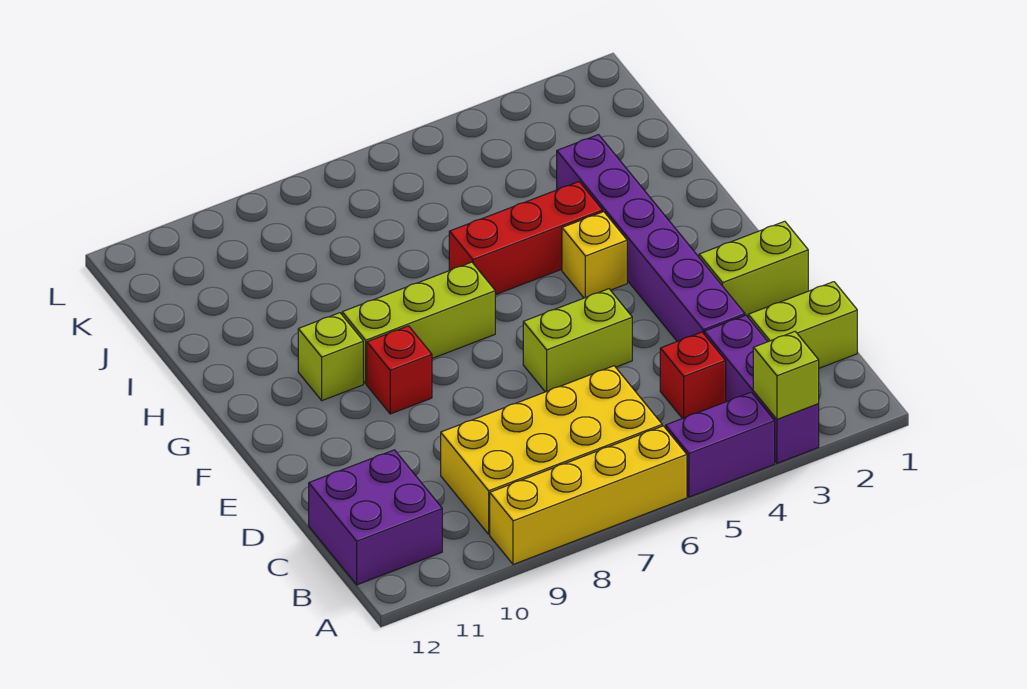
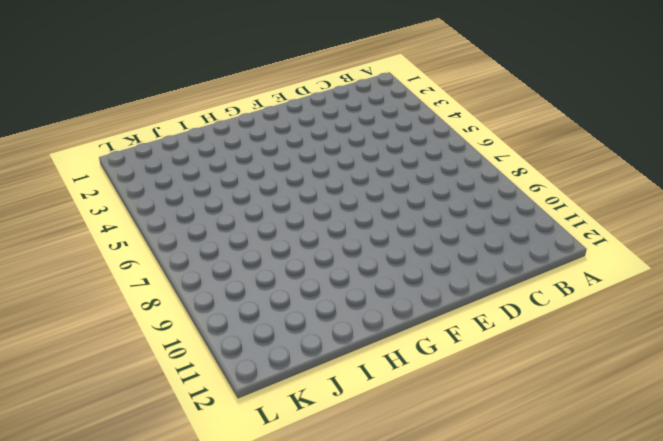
none -> purple brick A3:C3 level 1
none -> purple brick A4:A5 level 1
none -> yellow brick A6:A9 level 1

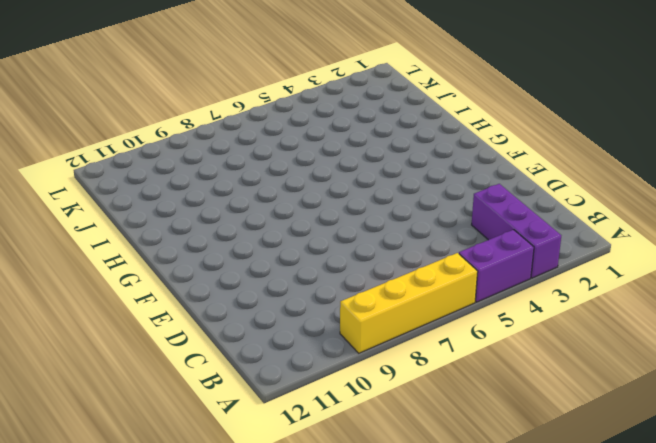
none -> yellow brick B6:C9 level 1
none -> purple brick B11:C12 level 1
none -> lime brick C1:C2 level 1

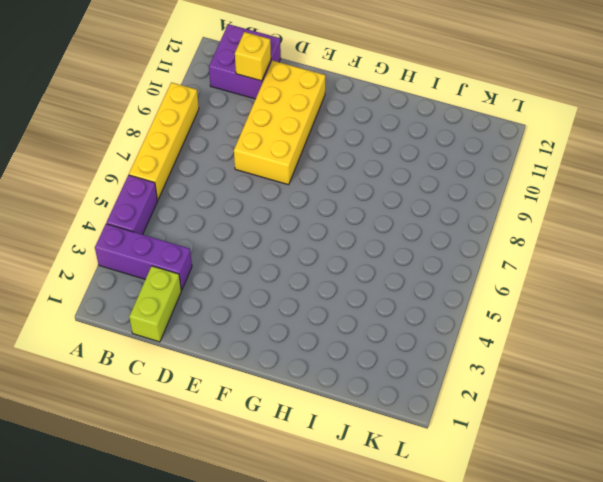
yellow brick C11 level 2 -> yellow brick G4 level 1
yellow brick D8:E11 level 1 -> yellow brick B6:C9 level 1
none -> red brick C4 level 1
none -> purple brick D3:I3 level 1
none -> lime brick E1:E2 level 1

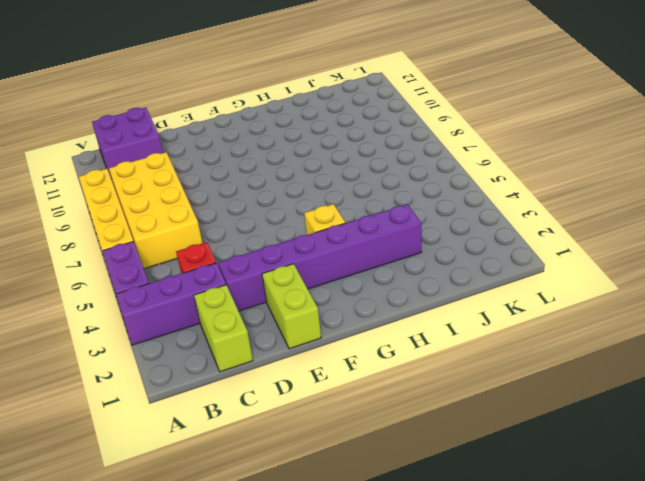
none -> lime brick E5:E6 level 1
none -> red brick F9 level 1
none -> lime brick G7:G9 level 1

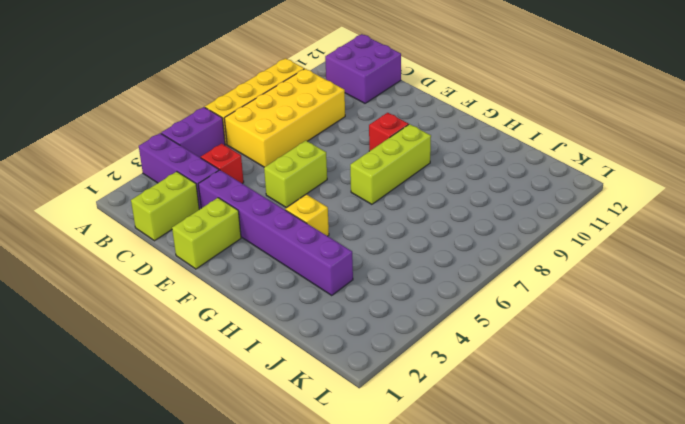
none -> lime brick G10 level 1
none -> red brick H4:H6 level 1
none -> lime brick A3 level 2

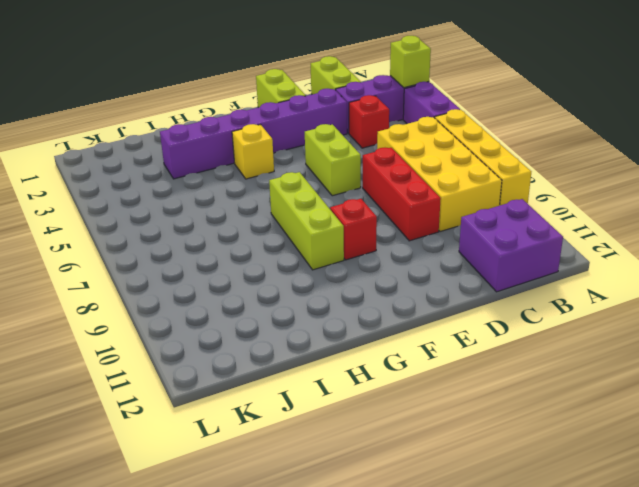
red brick D7:D9 level 1 -> red brick H4:H6 level 1
none -> lime brick G10 level 1

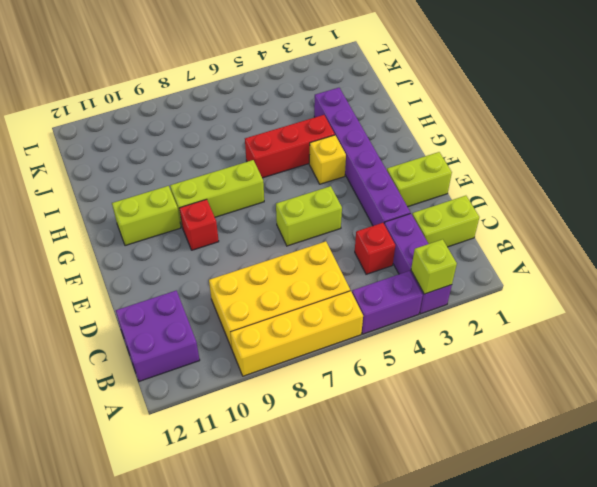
lime brick G10:G11 level 1 -> lime brick G10 level 1

